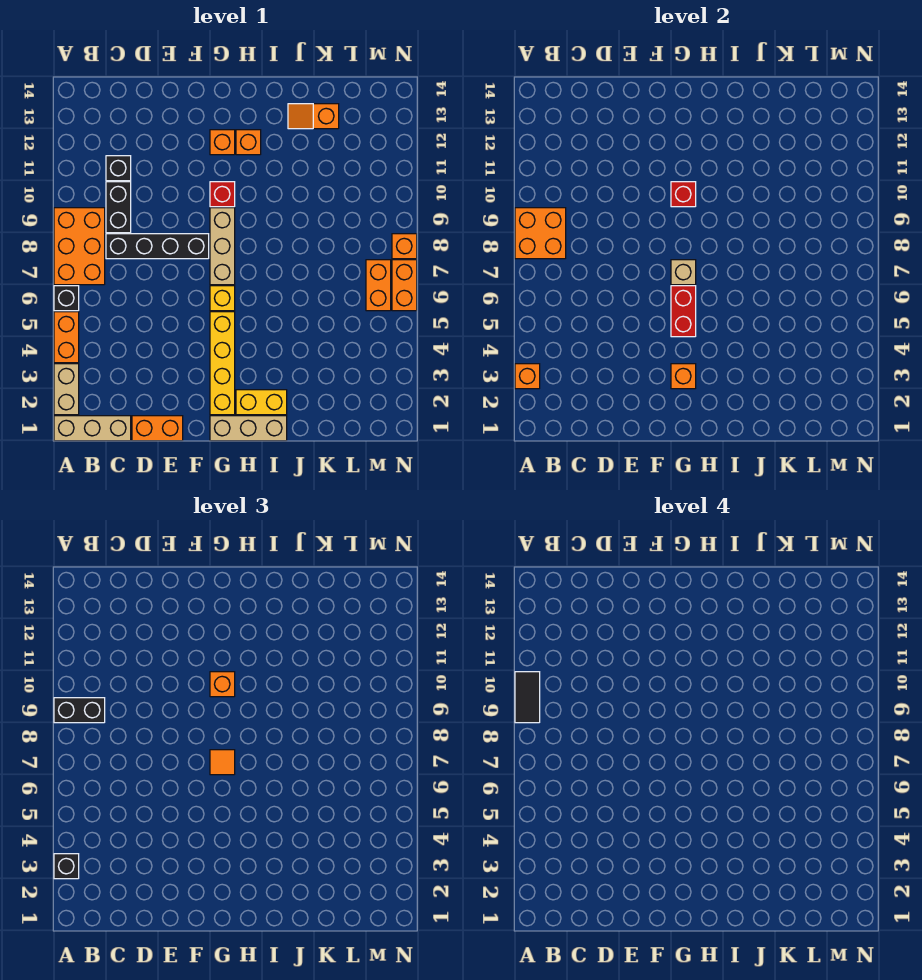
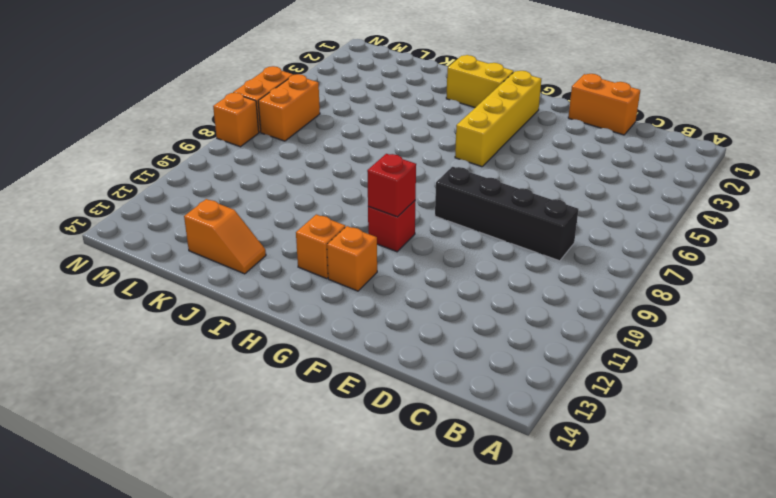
none -> tan brick A1:C1 level 1
none -> tan brick A2:A3 level 1
none -> orange brick A4:A5 level 1
none -> black brick A6 level 1

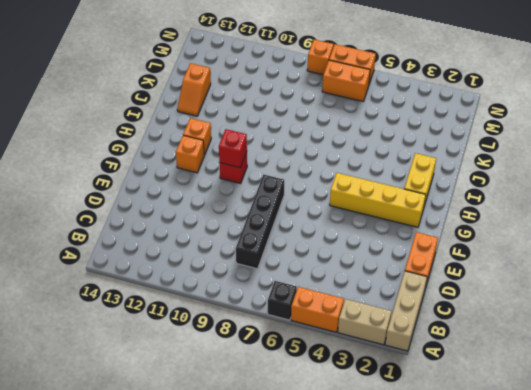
none -> orange brick A7:B9 level 1
none -> black brick C9:C10 level 1
none -> black brick C11 level 1
none -> tan brick G1:I1 level 1

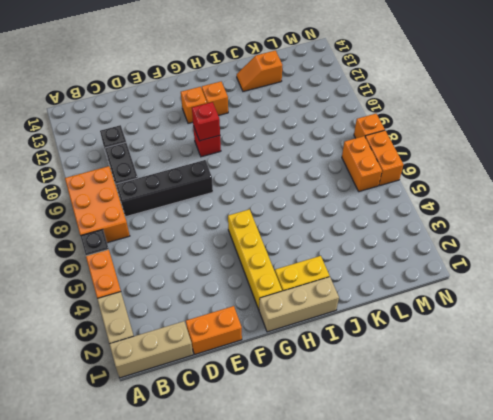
none -> yellow brick G6 level 1
none -> tan brick G7:G9 level 1
none -> orange brick A3 level 2
none -> orange brick A8:B9 level 2

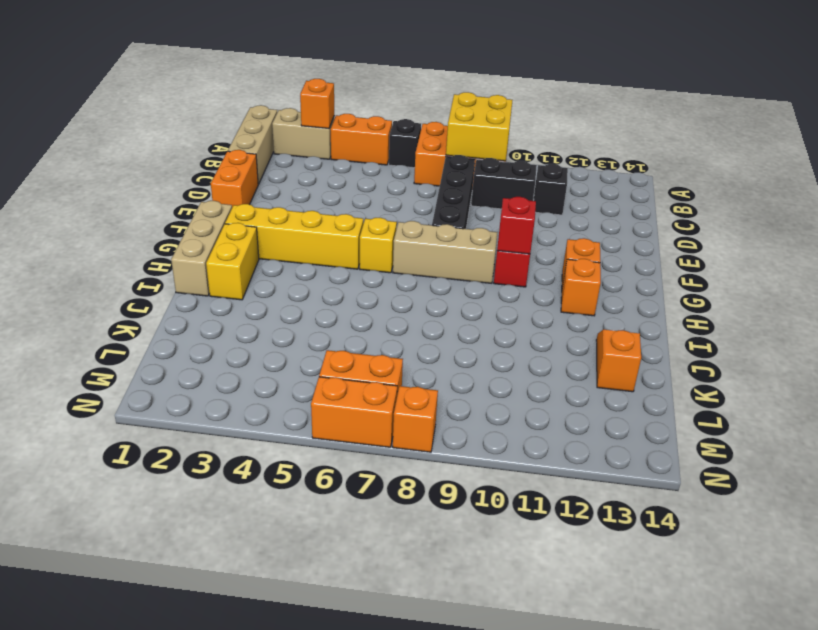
yellow brick A8:B9 level 2 -> orange brick A8:B9 level 2
none -> orange brick G3 level 2
none -> red brick G5:G6 level 2
none -> tan brick G7 level 2
none -> black brick A3 level 3

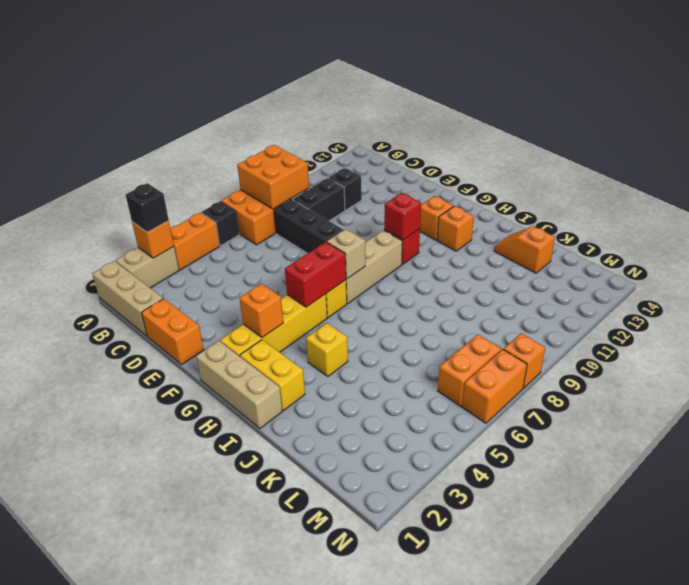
yellow brick I4 level 1 -> none
none -> black brick A9:B9 level 3
none -> orange tile G7 level 3
none -> orange brick G10 level 3
none -> black tile A9:A10 level 4

